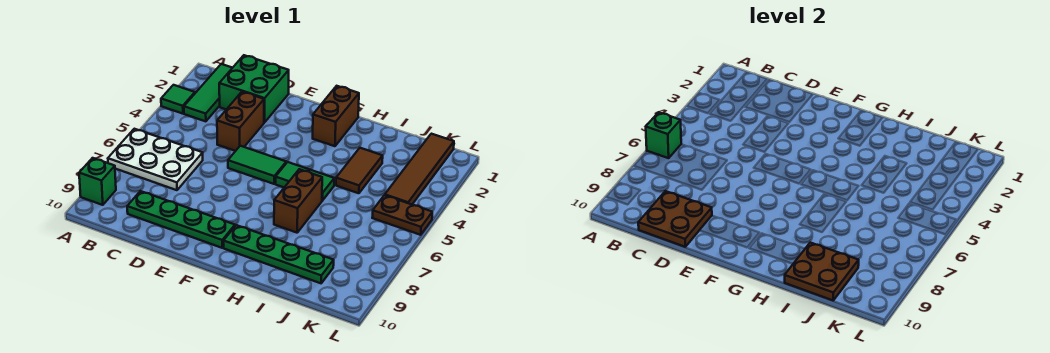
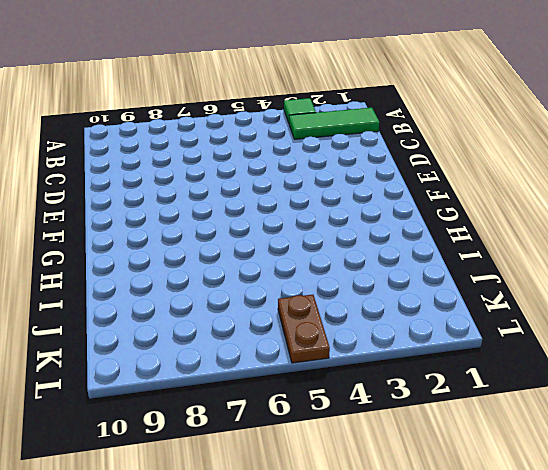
none -> white plate A6:C7 level 1
none -> green brick A9 level 1
none -> green brick C1:D2 level 1

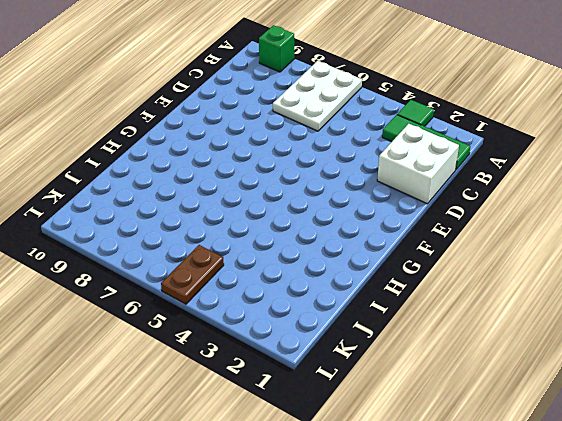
white brick C1:D2 level 1 -> green brick C1:D2 level 1
none -> green plate C9:F9 level 1
none -> brown brick D3:D4 level 1
none -> green tile E5:F5 level 1

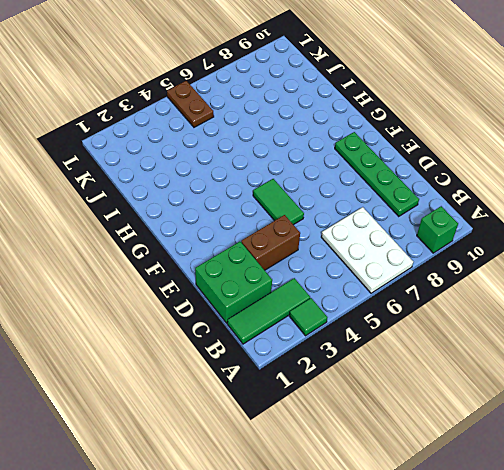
none -> brown brick G1:G2 level 1
none -> green tile G5:H5 level 1
none -> green plate G9:J9 level 1

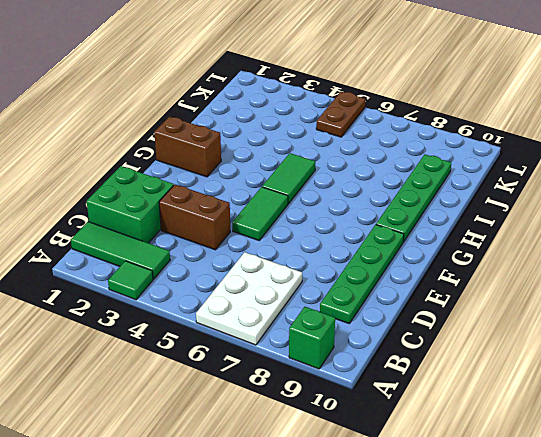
none -> brown brick H6:H7 level 1
none -> brown tile I3:I4 level 1
none -> brown tile K1:K4 level 1

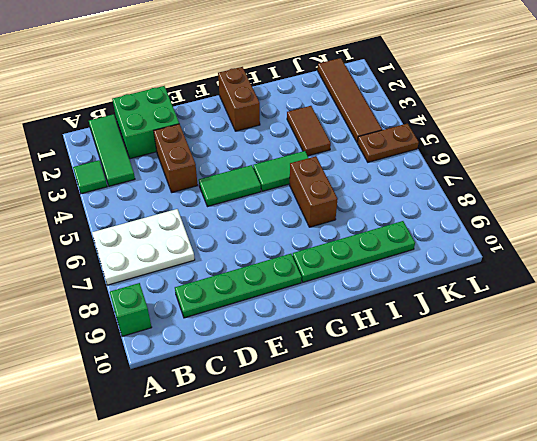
none -> green brick A6 level 2
none -> brown plate C9:D10 level 2
none -> brown plate I9:J10 level 2

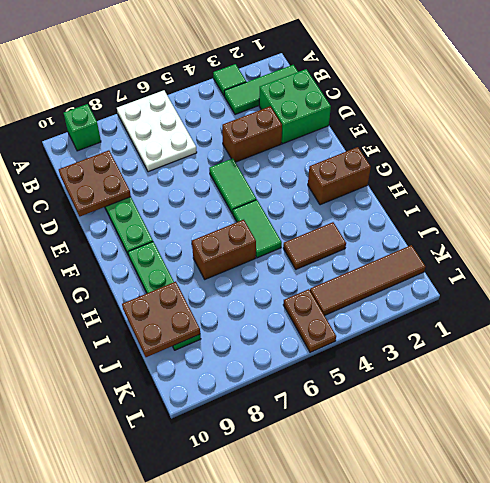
none -> green brick A6 level 2

